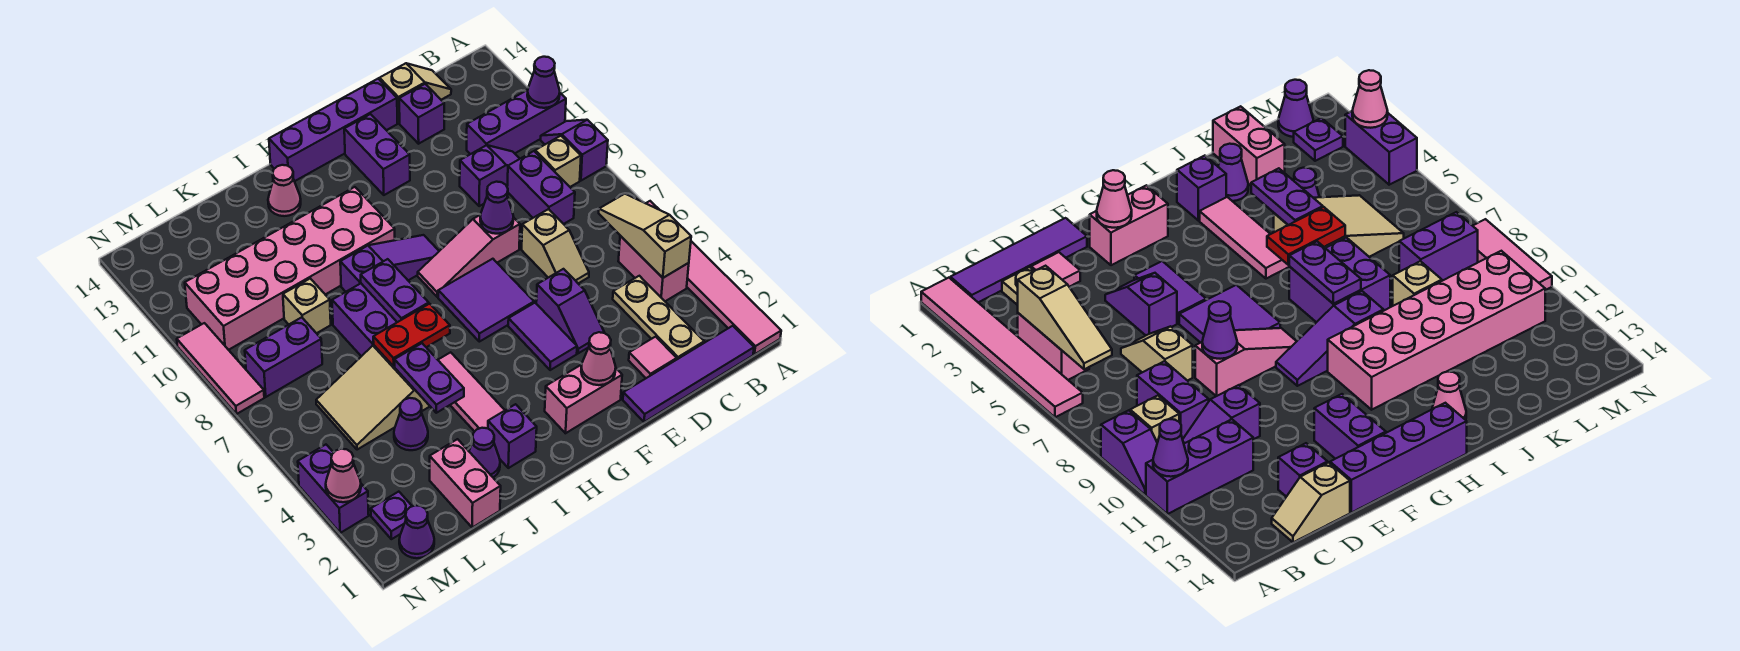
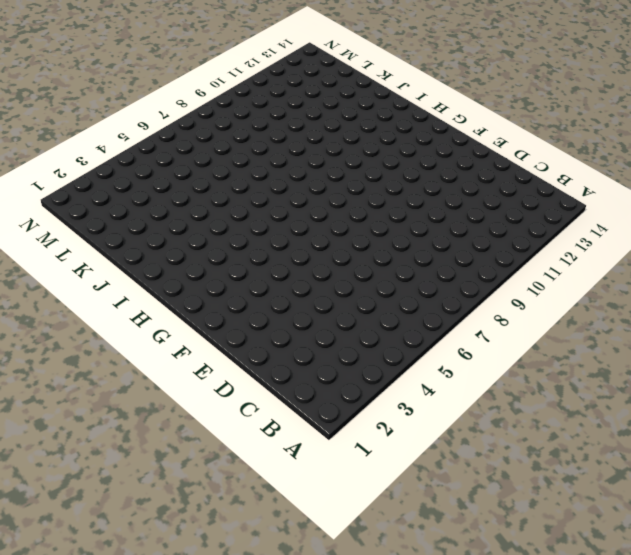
none -> pink tile A1:A6 level 1
none -> purple slope A9:A10 level 1 top 9
none -> purple brick A11:C11 level 1
none -> purple tile B1:E1 level 1

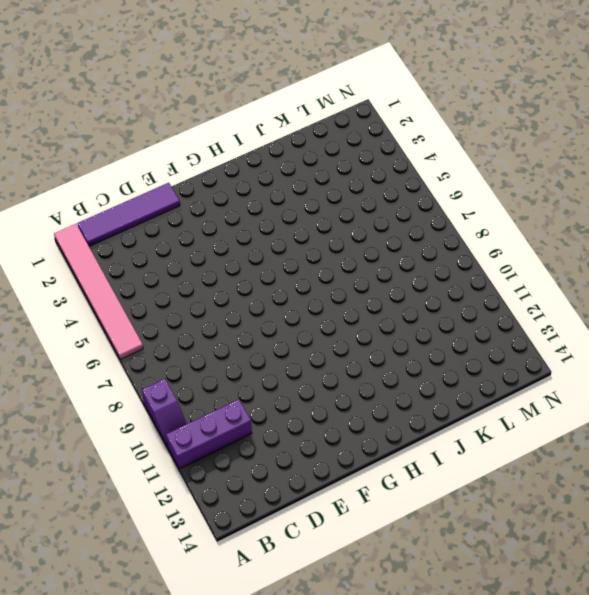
none -> pink brick B4:B5 level 1
none -> tan brick B9 level 1
none -> tan plate C2:C4 level 1
none -> purple brick C8:C9 level 1

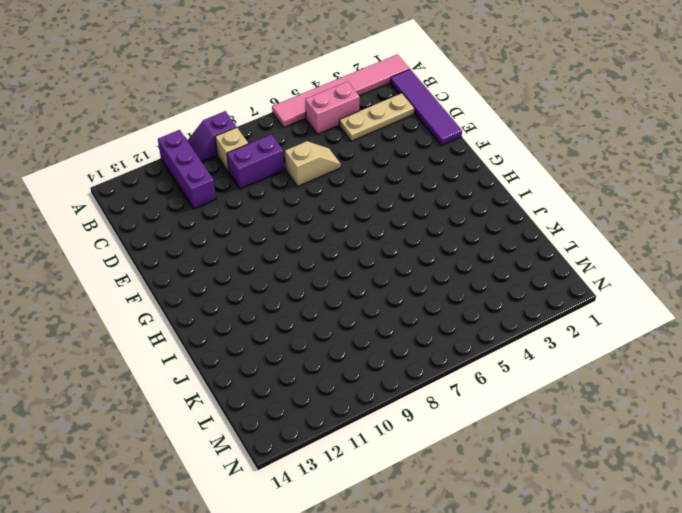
none -> purple slope C10:D10 level 1 top D
none -> tan slope C14:D14 level 1 top D
none -> pink tile D2 level 1
none -> purple brick D13 level 1

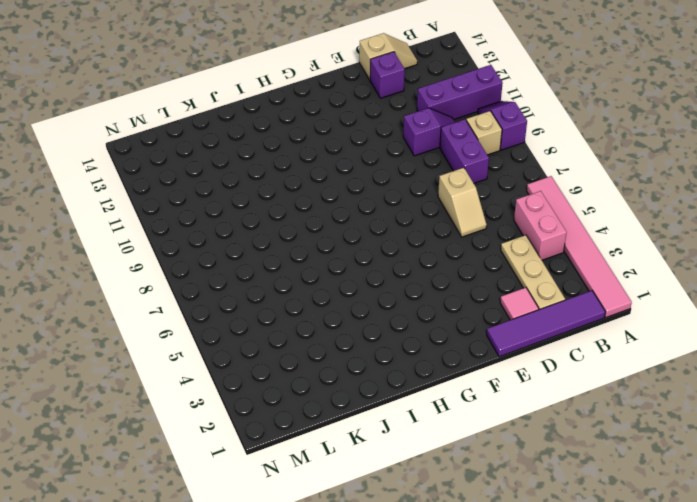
none -> purple slope E4:E5 level 1 top 5
none -> pink slope E8:G8 level 1 top E
none -> purple brick E14:H14 level 1
none -> pink brick F2:G2 level 1

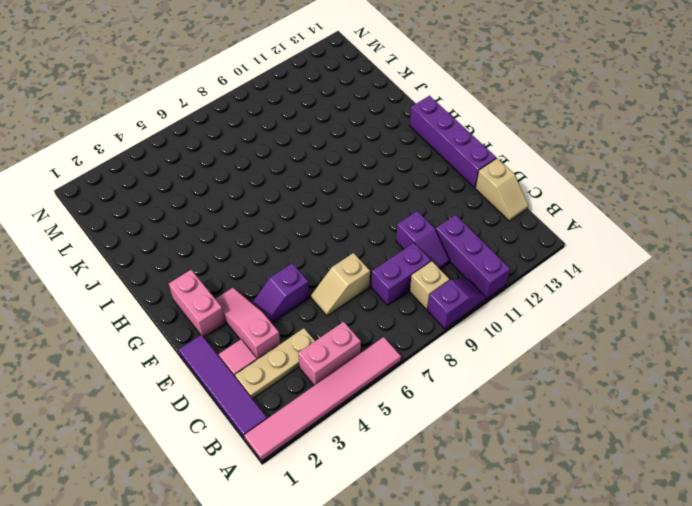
pink slope D3:F3 level 1 top D -> pink slope E8:G8 level 1 top E
none -> purple brick D13 level 1
none -> purple tile F4:F5 level 1
none -> purple tile F6:G7 level 1
none -> purple brick F12:F13 level 1

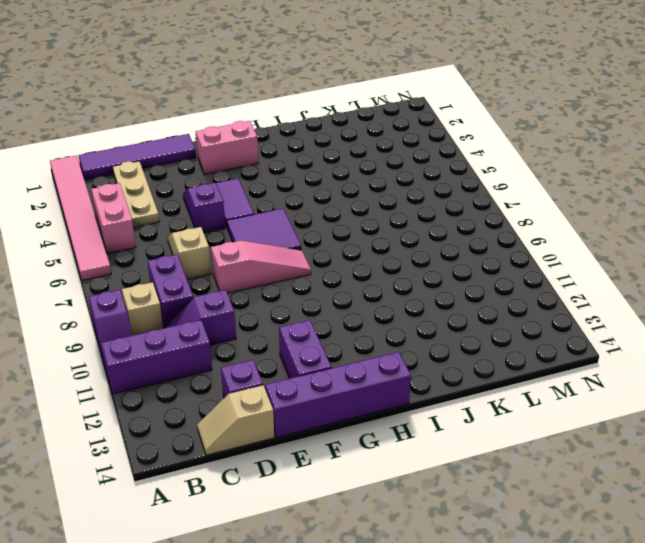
none -> pink tile D2 level 1
none -> purple slope G9:I9 level 1 top I
none -> pink brick H10:M11 level 1
none -> purple brick I2 level 1

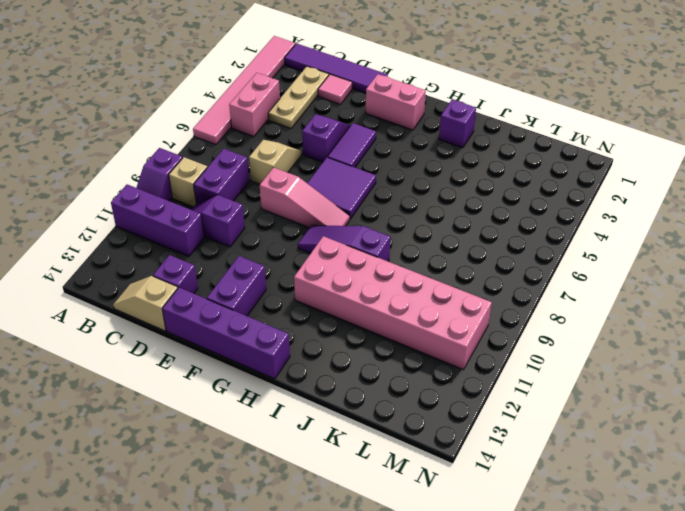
none -> pink tile I3:I5 level 1
none -> purple brick I7:J8 level 1
none -> pink cone I13 level 1
none -> purple cone J2 level 1

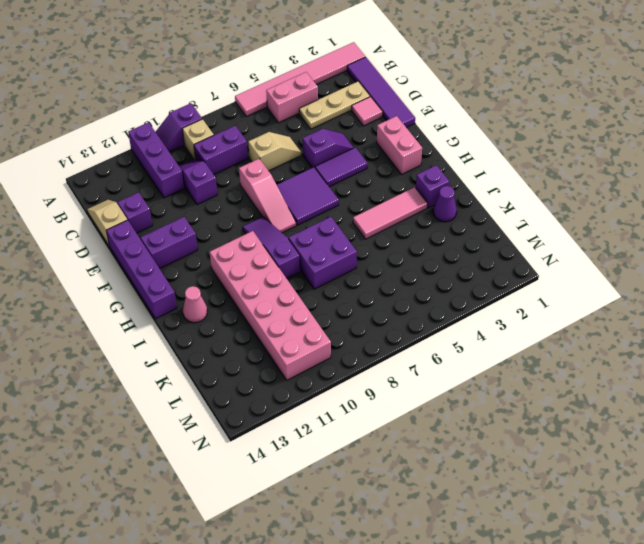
none -> tan slope J5:L6 level 1 top J
none -> pink brick K1:K2 level 1
none -> purple cone K4 level 1
none -> tan brick K9 level 1

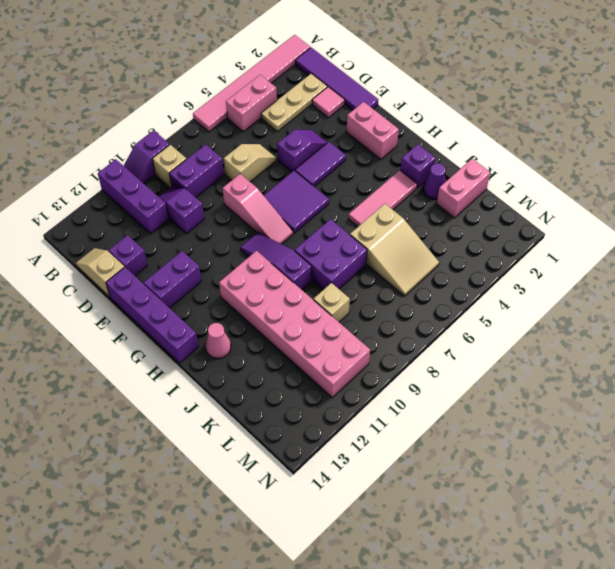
none -> purple cone K4 level 1
none -> purple brick L8:M8 level 1
none -> purple cone M1 level 1
none -> purple plate M2 level 1

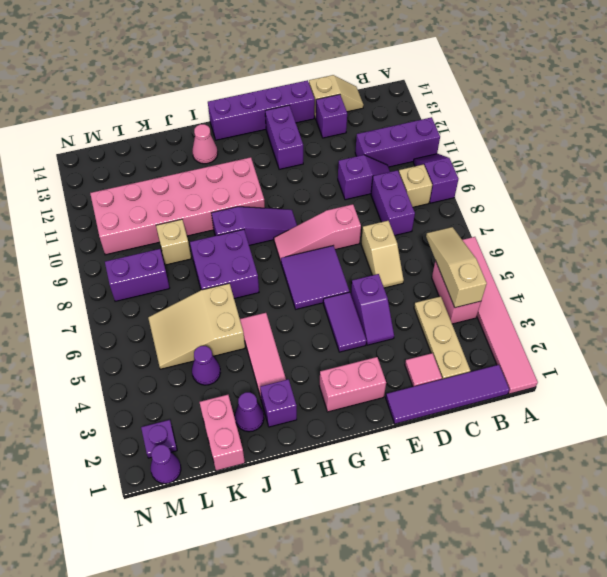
none -> purple brick N3:N4 level 1
none -> pink tile N8:N10 level 1
none -> purple cone A11 level 2
none -> purple cone E8 level 2

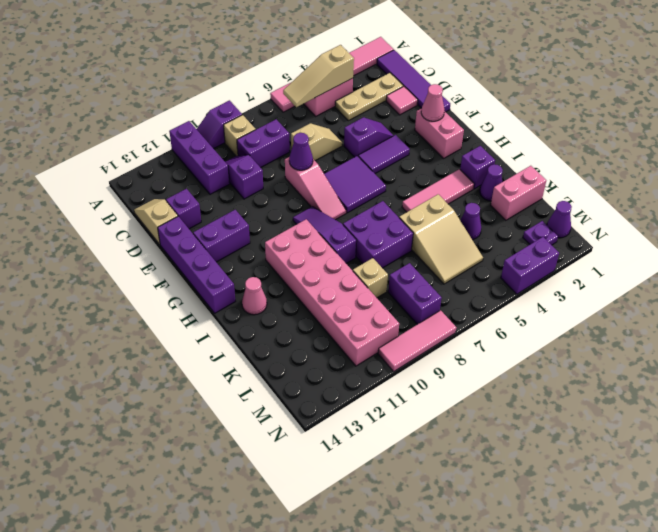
none -> purple cone A11 level 2
none -> red plate I6:J6 level 2
none -> purple plate I7:I8 level 2
none -> purple plate J4:J5 level 2

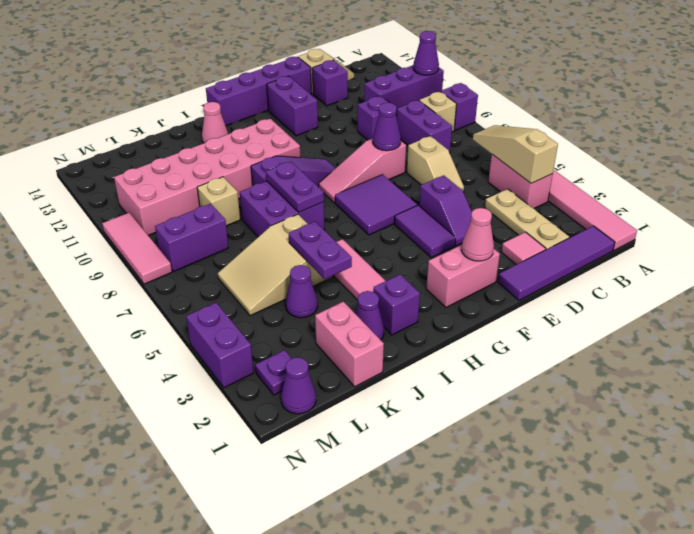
none -> red plate I6:J6 level 2
none -> pink cone N3 level 2

